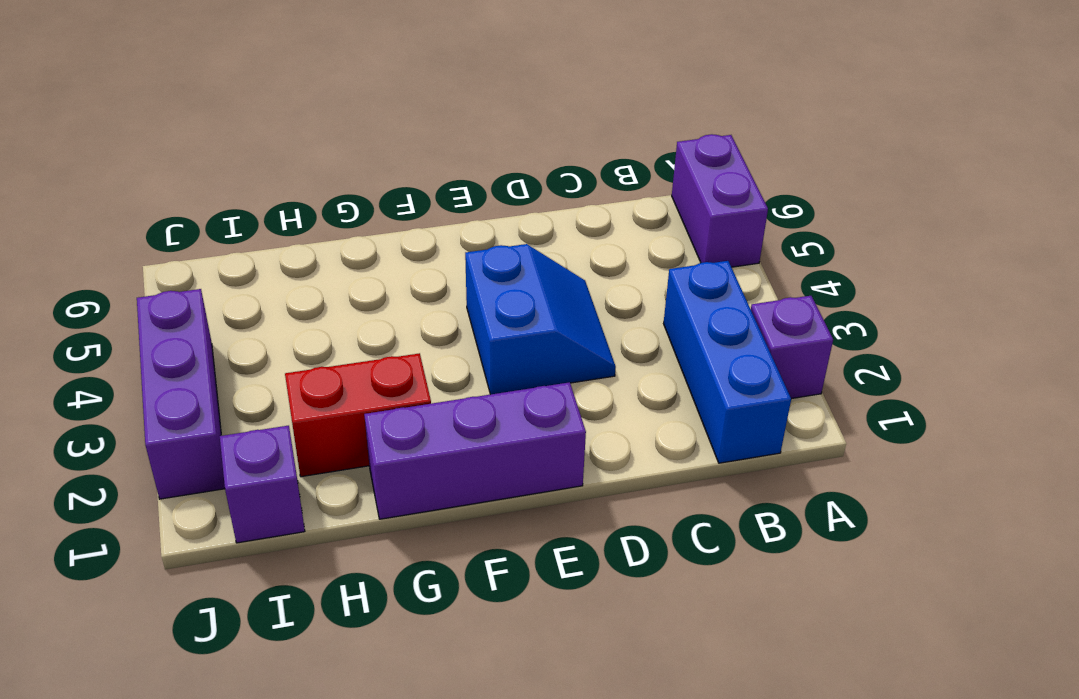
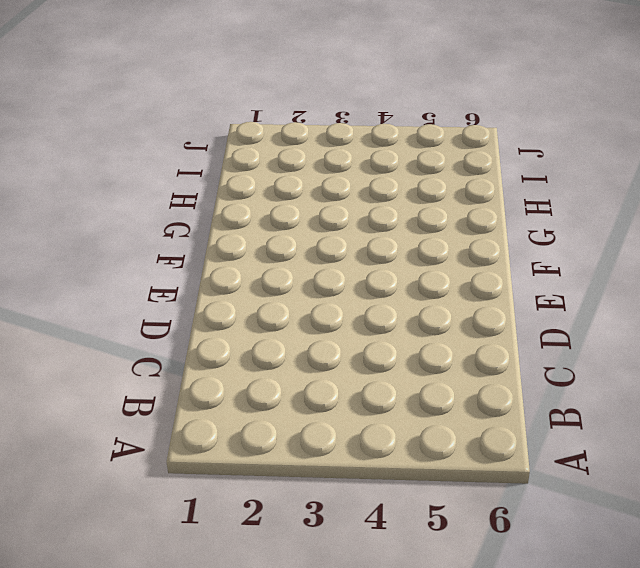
none -> purple brick A2 level 1
none -> purple brick A5:A6 level 1

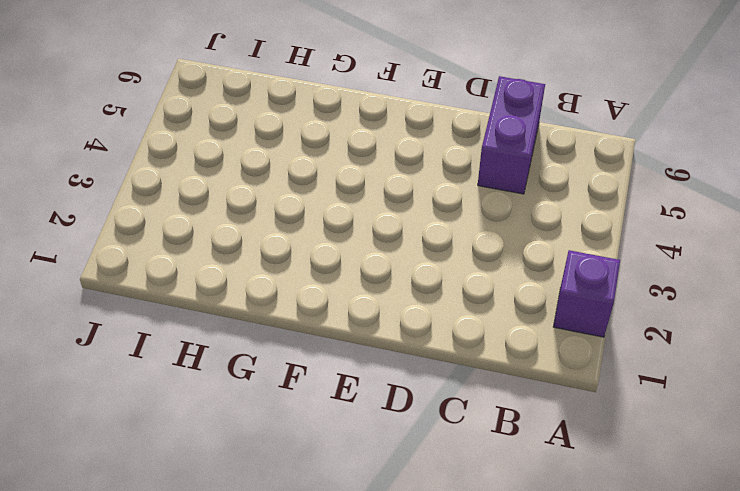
purple brick C5:C6 level 1 -> purple brick A5:A6 level 1
none -> blue brick B1:B3 level 1
none -> blue slope D3:E4 level 1 top E

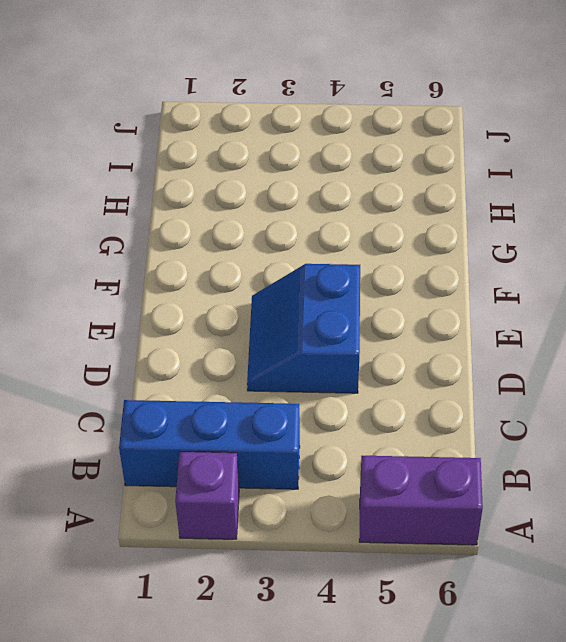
blue slope D3:E4 level 1 top 4 -> blue slope D3:E4 level 1 top E
none -> purple brick E1:G1 level 1
none -> red brick G2:H2 level 1

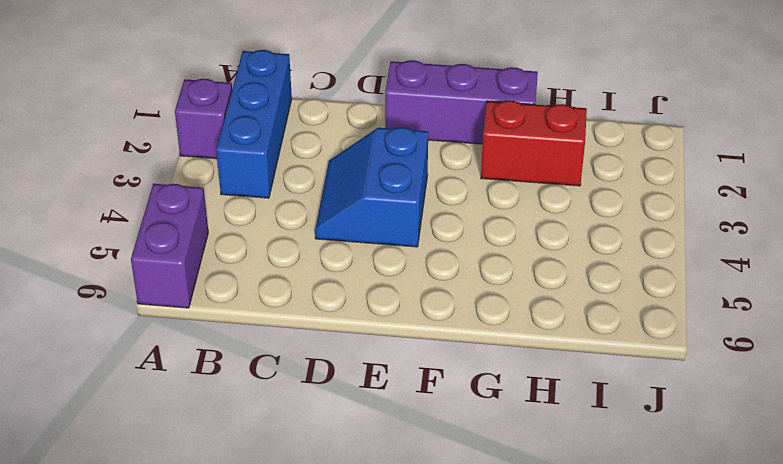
none -> purple brick I1 level 1
none -> purple brick J2:J4 level 1

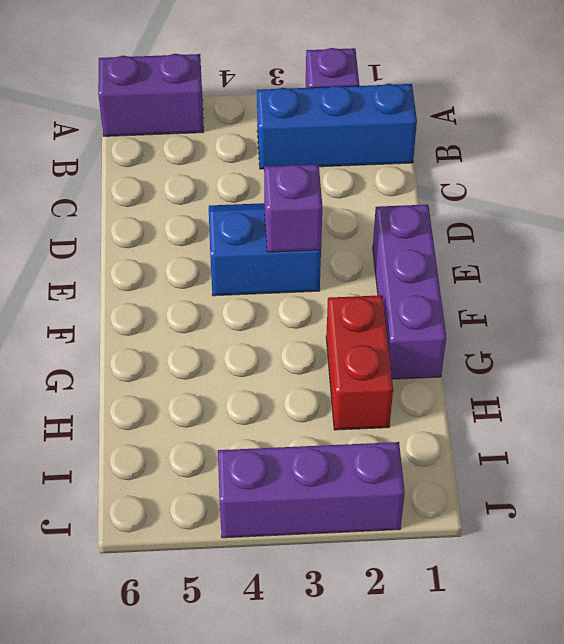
purple brick E3 level 2 -> purple brick I1 level 1

